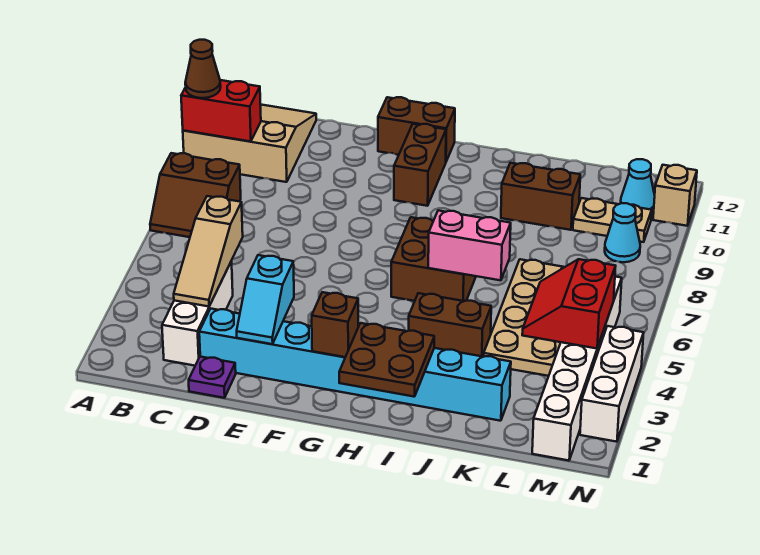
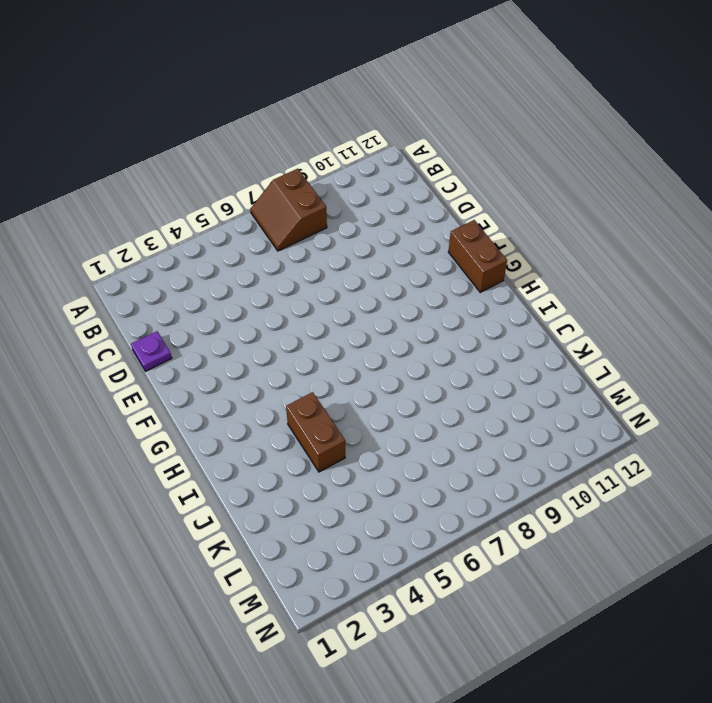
none -> tan slope A10:C12 level 1 top 10
none -> white brick C2:C4 level 1
none -> cyan brick D2:K2 level 1

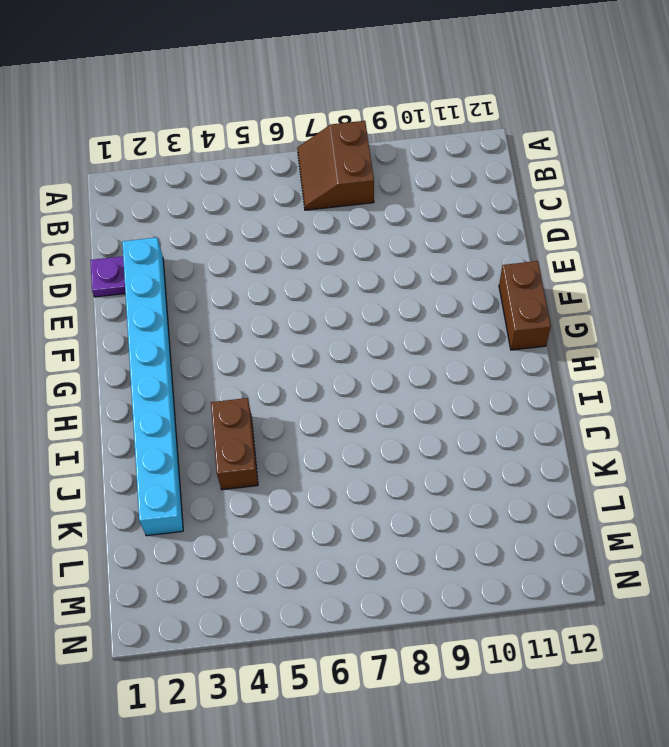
none -> tan slope A10:C12 level 1 top 10
none -> white brick C2:C4 level 1
none -> brown brick G10:G11 level 1

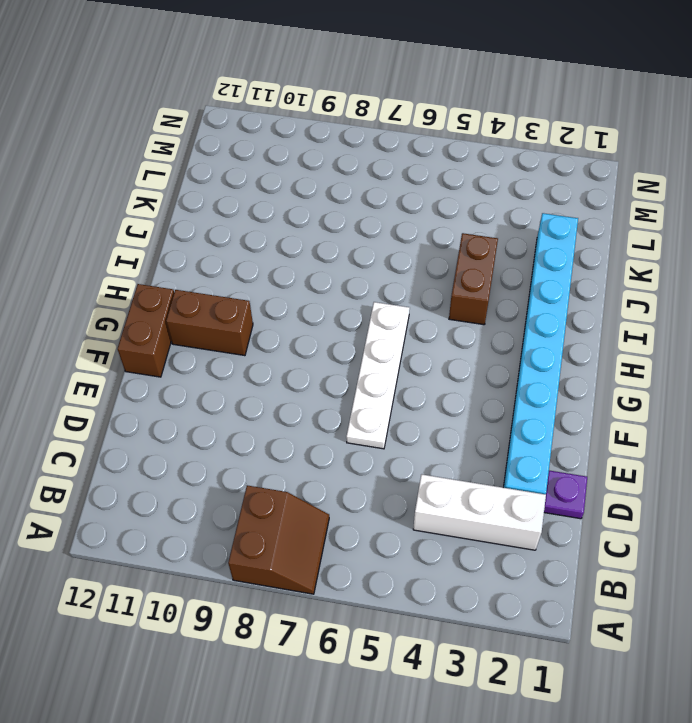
white plate E6:H6 level 1 -> brown brick H6:I7 level 1
none -> tan slope A10:C12 level 1 top 10
none -> brown brick J10:K10 level 1
none -> tan plate K4:L7 level 1

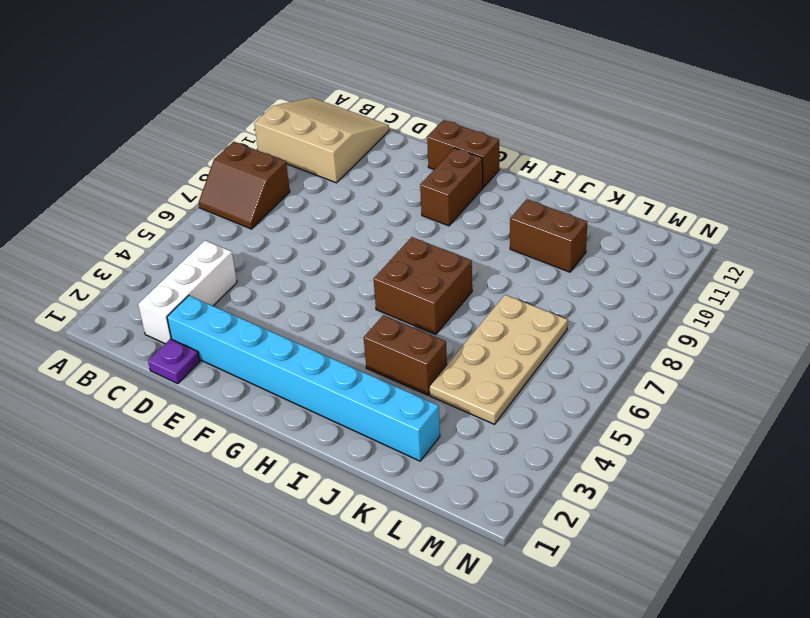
none -> tan plate L10:M10 level 1
none -> white brick M1:M6 level 1
none -> cyan cone M9 level 1

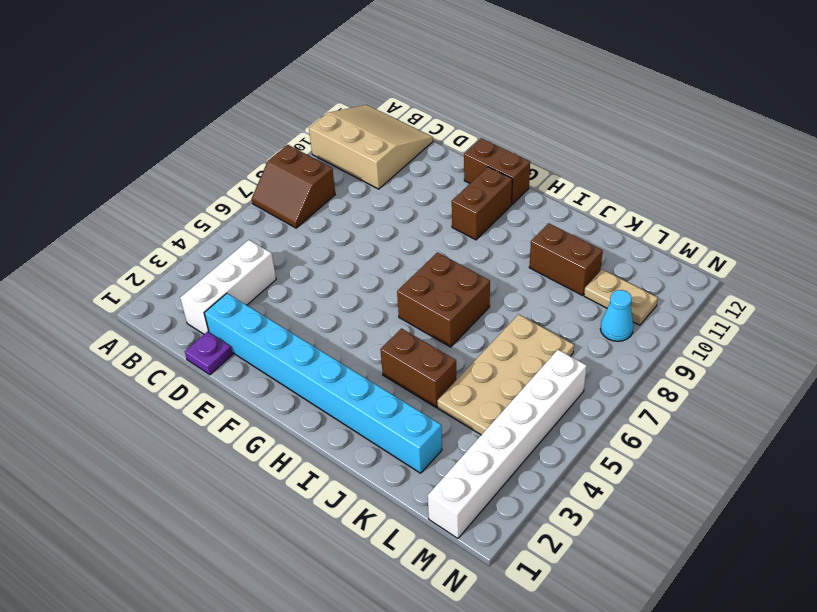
none -> cyan cone M11 level 1
none -> white brick N2:N4 level 1
none -> tan brick N11 level 1

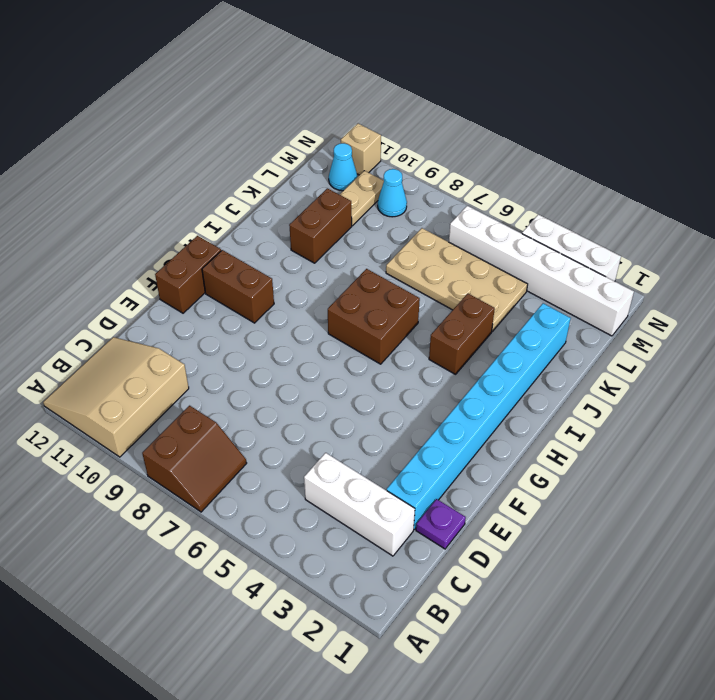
none -> red brick A10:B10 level 2
none -> tan slope C3:C5 level 2 top 5
none -> cyan slope E2:E3 level 2 top 3

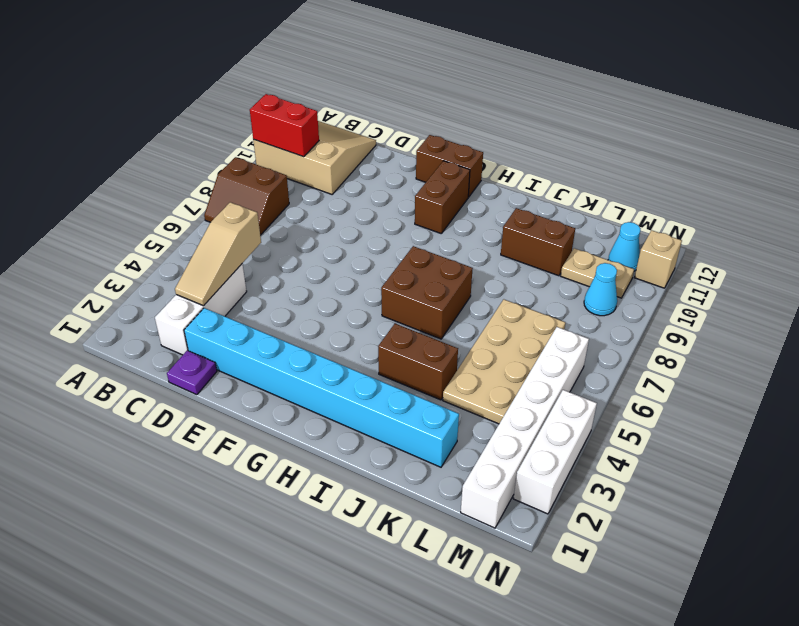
none -> cyan slope E2:E3 level 2 top 3
none -> brown brick G2 level 2
none -> brown plate H1:I2 level 2

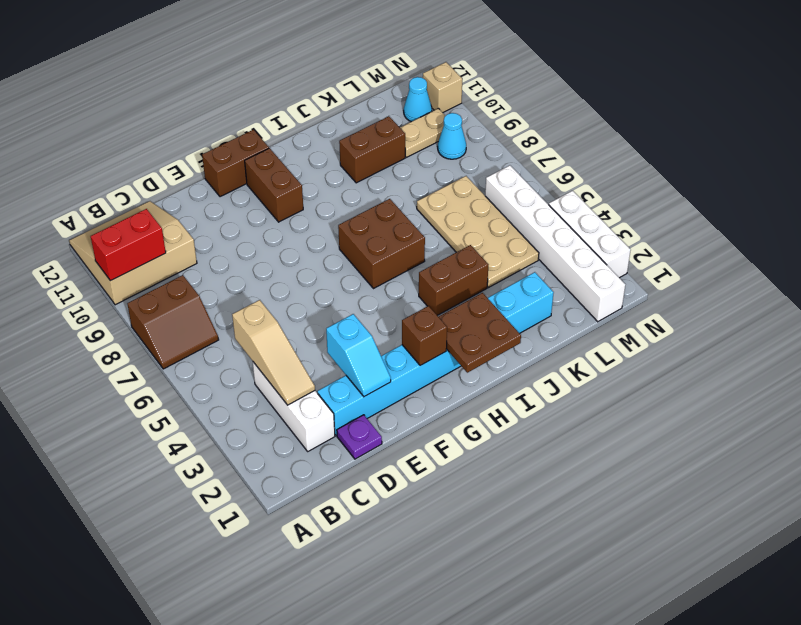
none -> pink brick I6:J6 level 2
none -> red slope L4:M5 level 2 top M
none -> brown cone A10 level 3

